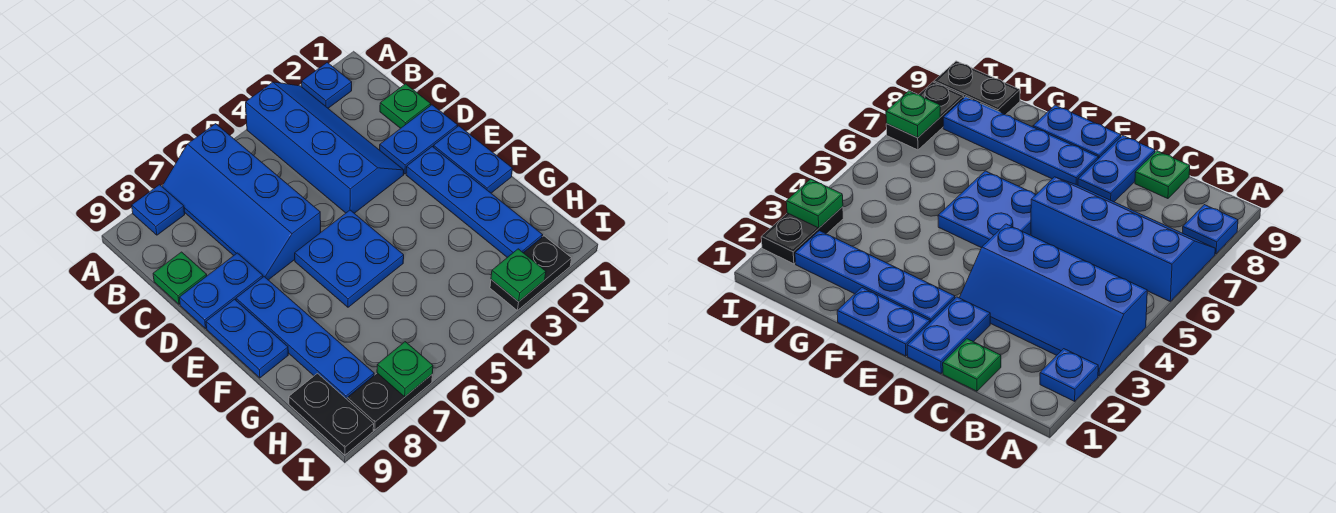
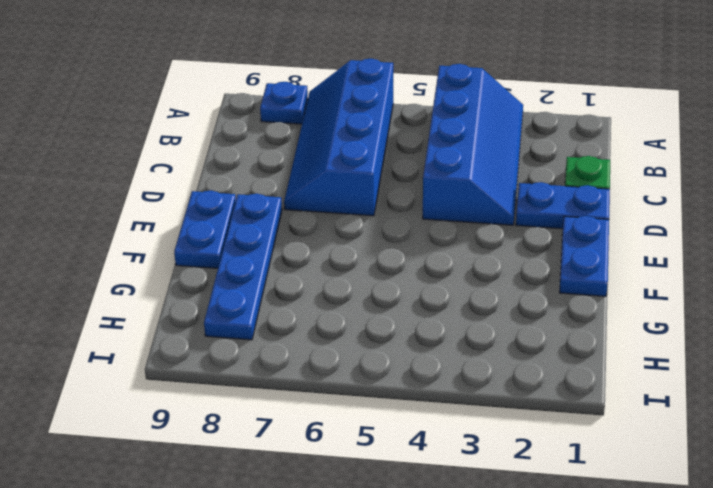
none -> blue plate A2 level 1
none -> green plate C9 level 1
none -> blue plate D8:D9 level 1

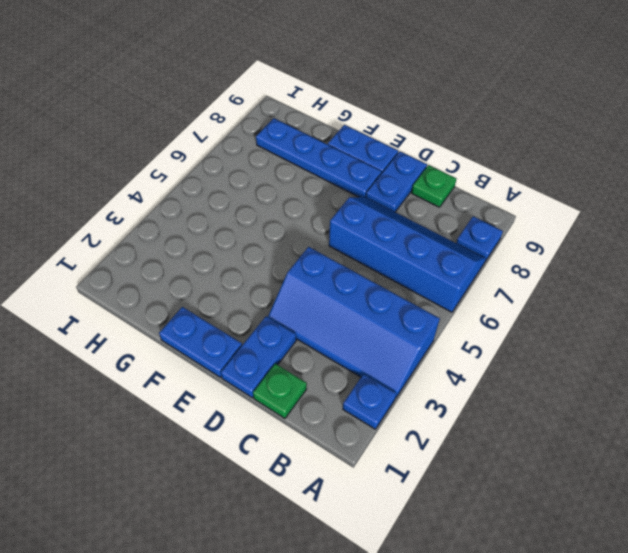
none -> blue plate E2:H2 level 1
none -> blue plate E5:F6 level 1
none -> black plate H9:I9 level 1

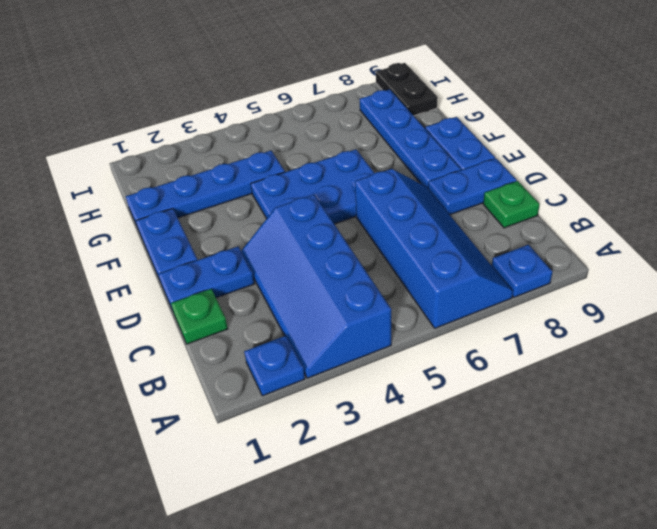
blue plate E4:F6 level 1 -> blue plate E5:F6 level 1
blue plate G1:G4 level 1 -> blue plate E2:H2 level 1
none -> black plate I2:I3 level 1
none -> black plate I7:I8 level 1
none -> green plate I3 level 2

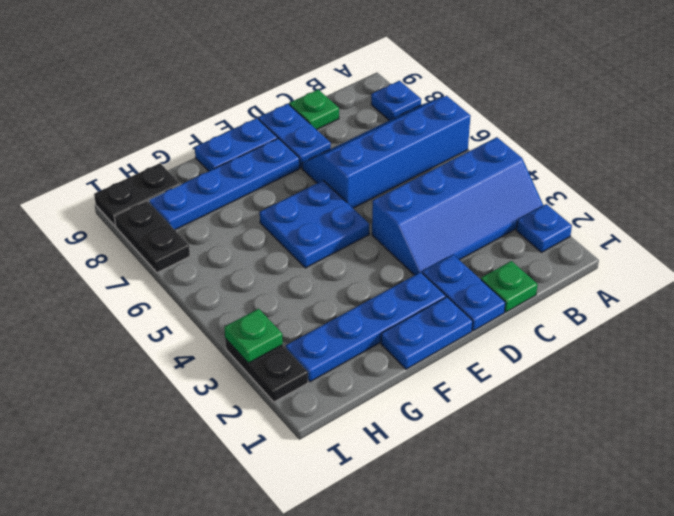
none -> green plate I7 level 2

